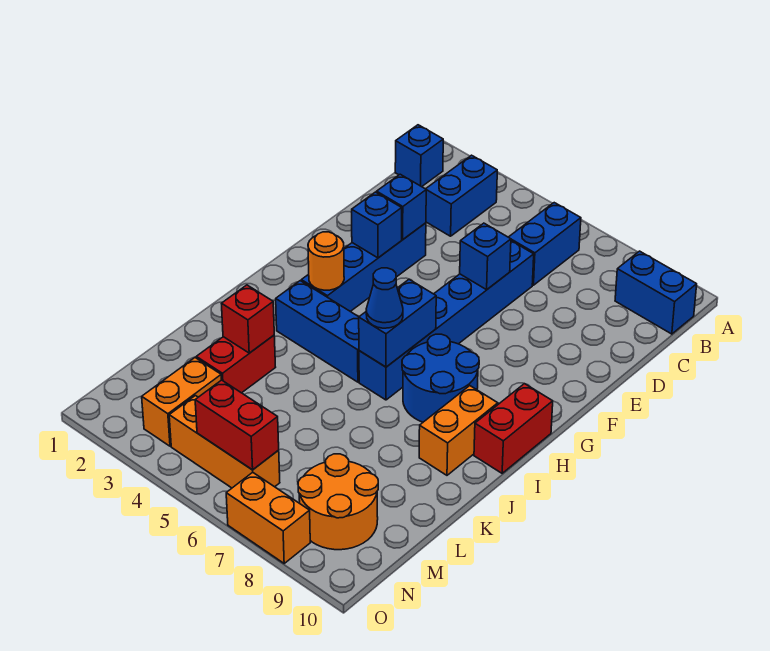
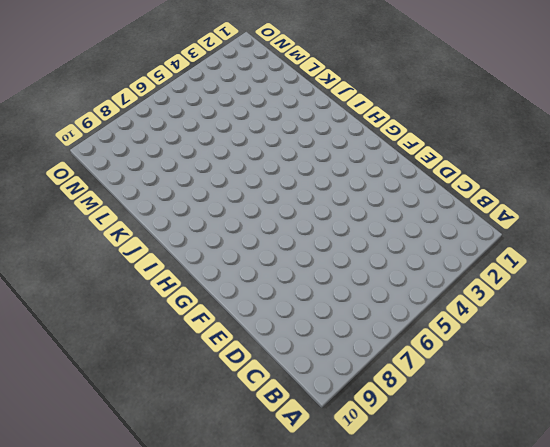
none -> blue brick B1 level 1
none -> blue brick B3:C3 level 1
none -> blue brick B6:C6 level 1

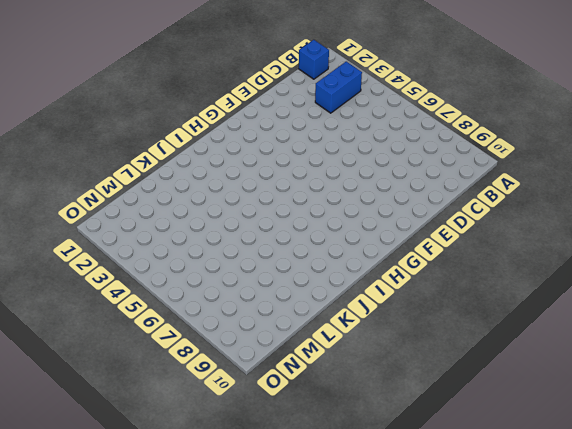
none -> blue brick B6:C6 level 1
none -> blue brick B9:B10 level 1
none -> blue brick D6:I6 level 1

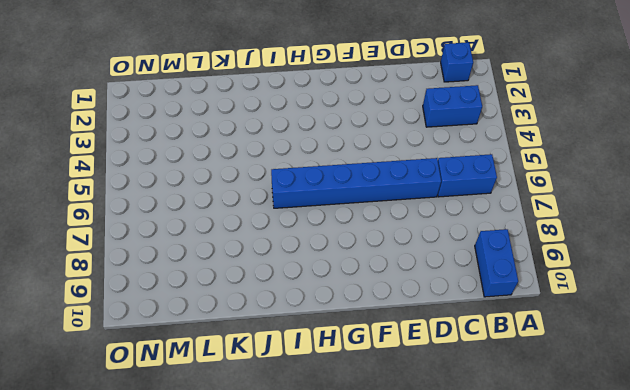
none -> blue brick E3:H3 level 1
none -> blue round brick H7:I8 level 1
none -> red brick H10:I10 level 1

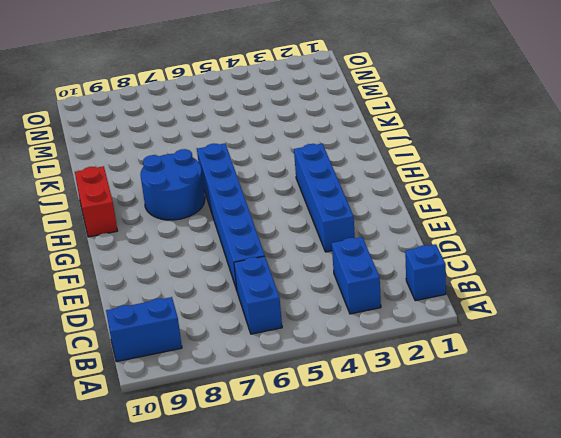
none -> blue brick I3:I5 level 1
none -> orange brick I9:J9 level 1
none -> red brick K3:L3 level 1

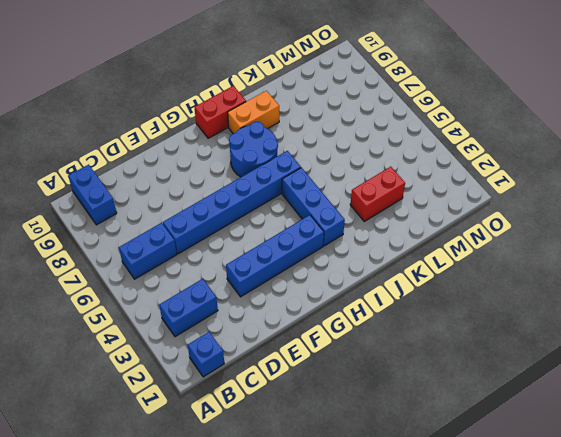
none -> orange brick M3:N3 level 1
none -> orange round brick M8:N9 level 1
none -> orange brick N4:N6 level 1

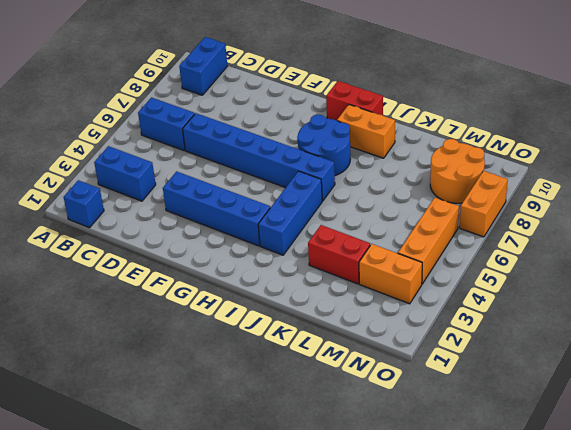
none -> blue brick E3 level 2
none -> blue brick E6 level 2
none -> blue brick F3 level 2

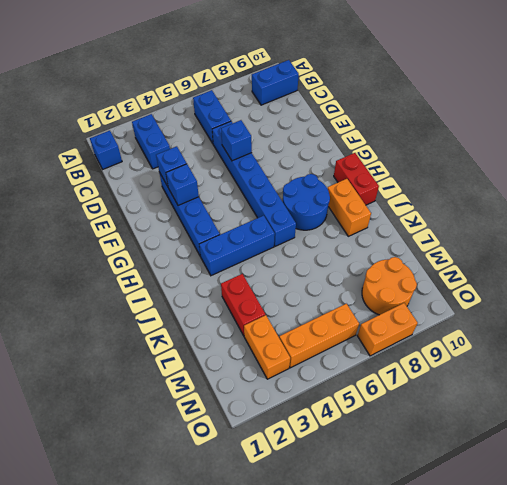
none -> orange round brick H3 level 2
none -> blue brick H6:I6 level 2
none -> red brick K3 level 2

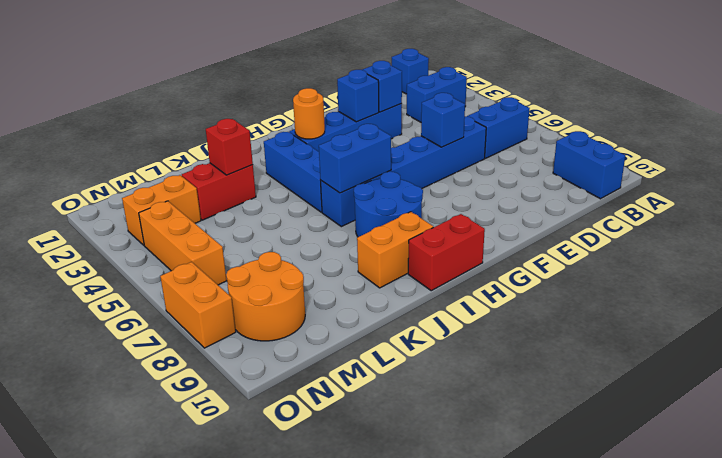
none -> red brick N5:N6 level 2
none -> blue cone I6 level 3

